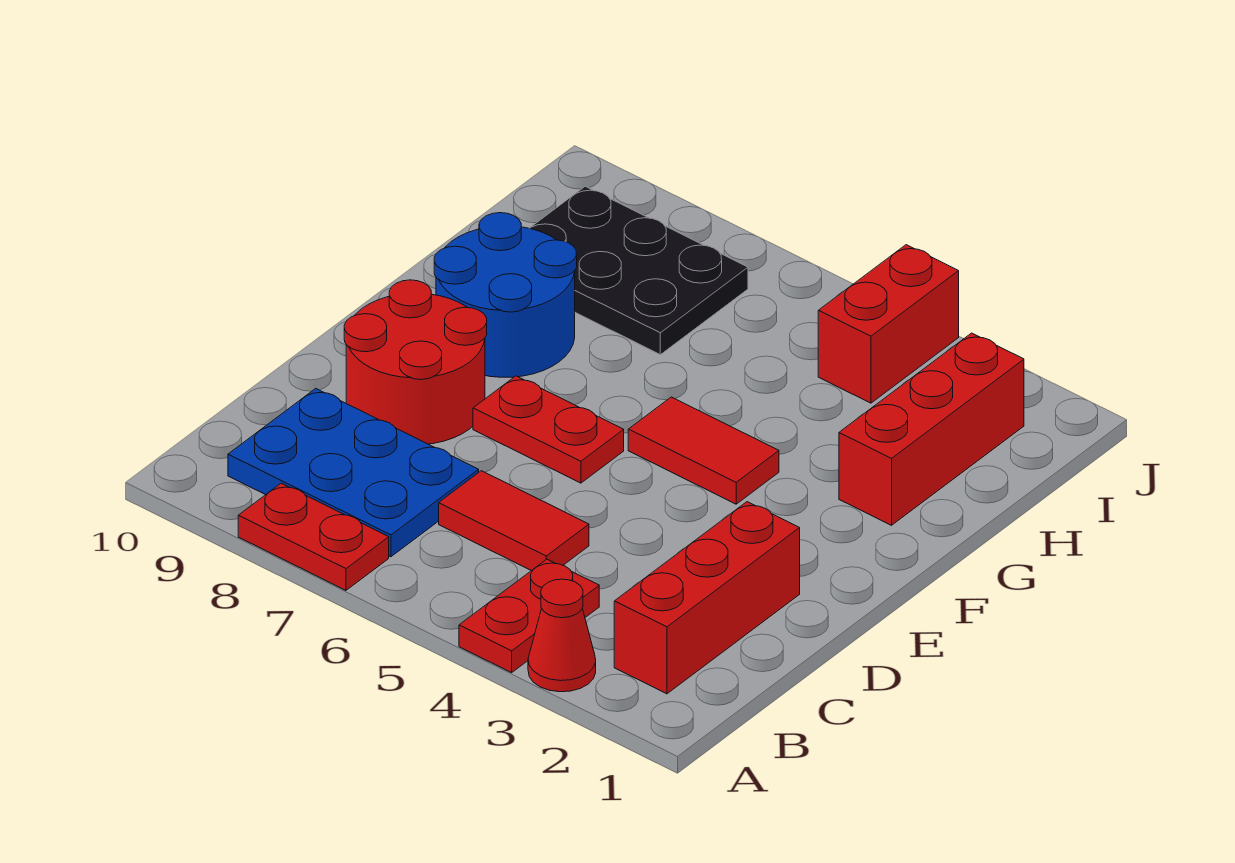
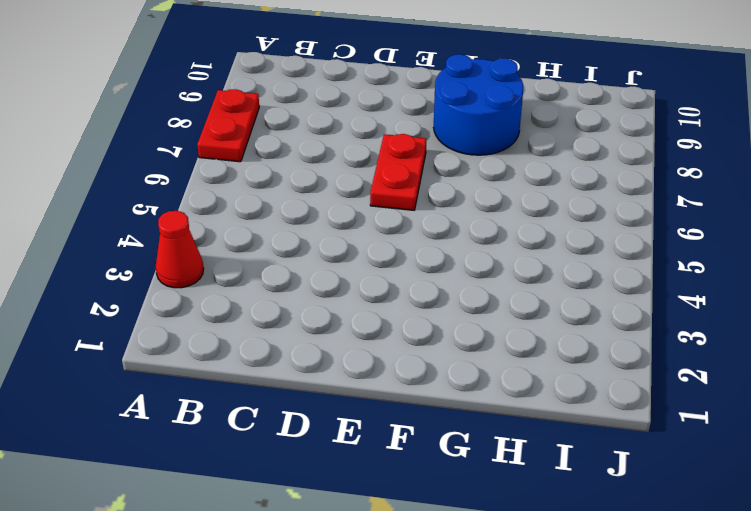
none -> red plate A4:B4 level 1
none -> red brick B2:D2 level 1
none -> blue plate B7:C9 level 1

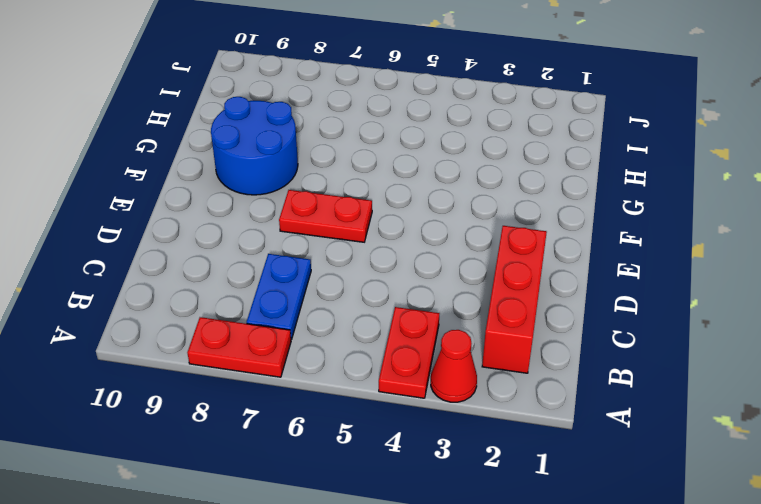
blue plate B7:C7 level 1 -> blue plate B7:C9 level 1
none -> red tile C5:C6 level 1
none -> red round brick D8:E9 level 1
none -> red tile F4:F5 level 1

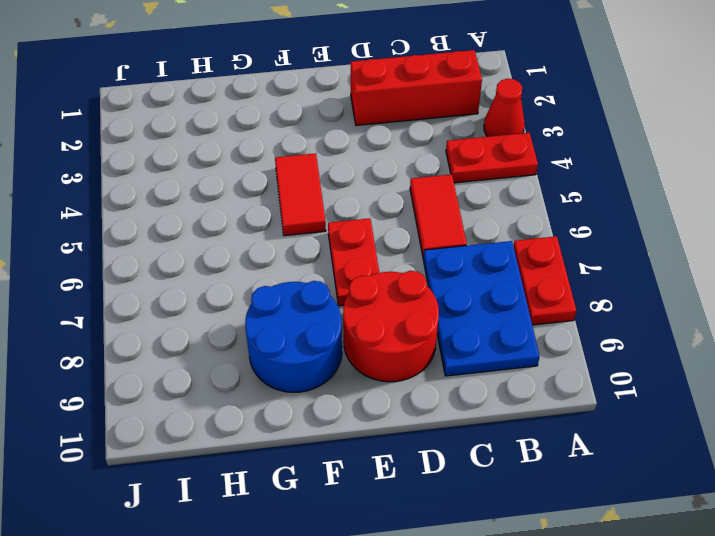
none -> red brick G2:I2 level 1
none -> black plate H7:I9 level 1
none -> red brick I4:J4 level 1

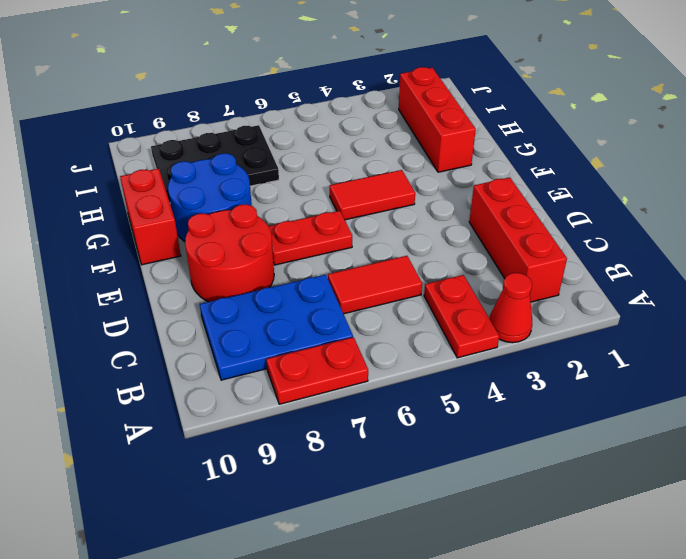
red brick F10:G10 level 1 -> red brick I4:J4 level 1

